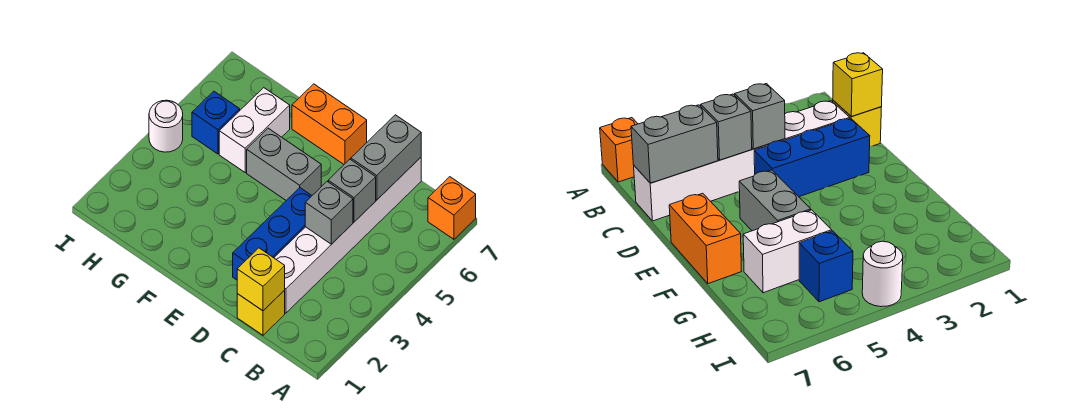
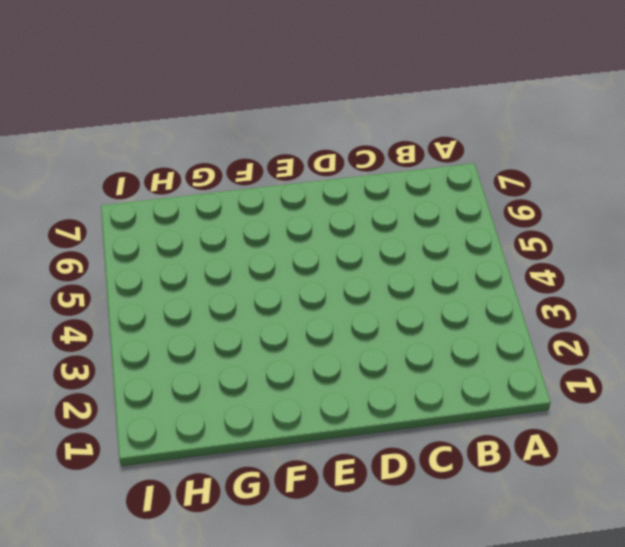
none -> orange brick A7 level 1
none -> yellow brick C1 level 1
none -> white brick C2:C7 level 1

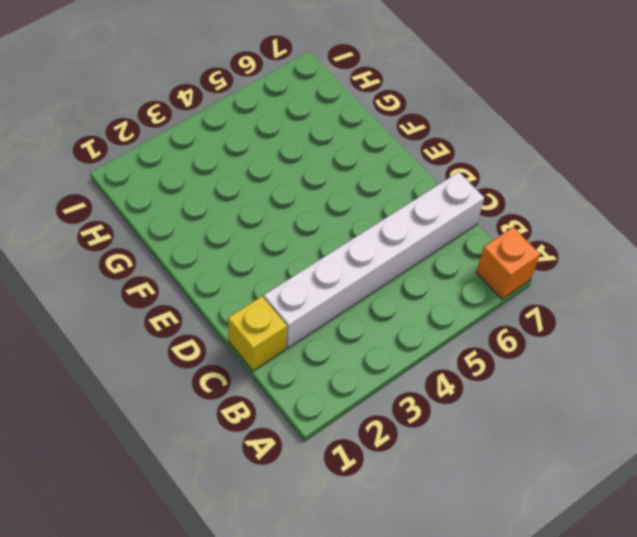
none -> blue brick D2:D4 level 1
none -> grey brick E5:F5 level 1
none -> orange brick E7:F7 level 1

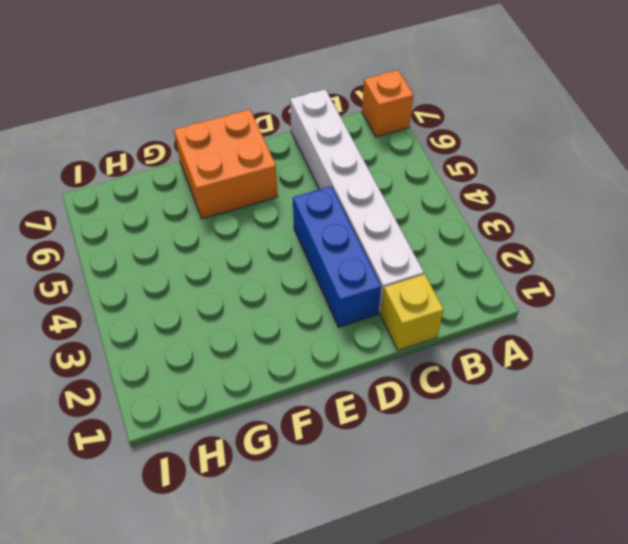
orange brick E6:F7 level 1 -> orange brick E7:F7 level 1
none -> grey brick E5:F5 level 1
none -> white brick G5:G6 level 1
none -> blue brick H5 level 1

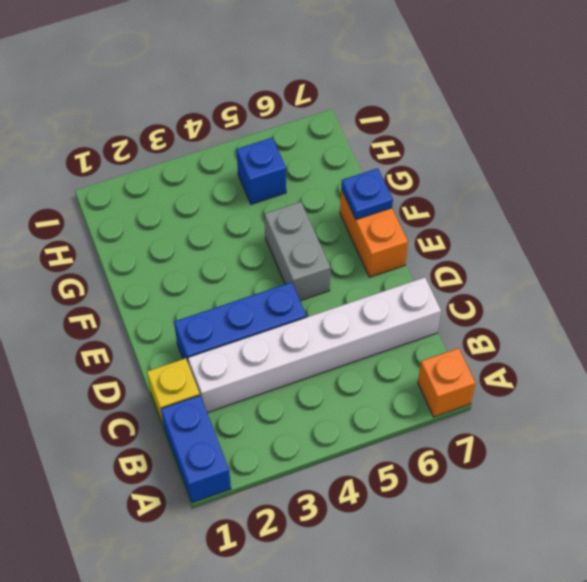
blue brick A1:B1 level 1 -> none
blue plate F7 level 2 -> none
none -> white brick G5:G6 level 1
none -> white round brick I4 level 1
none -> yellow brick C1 level 2

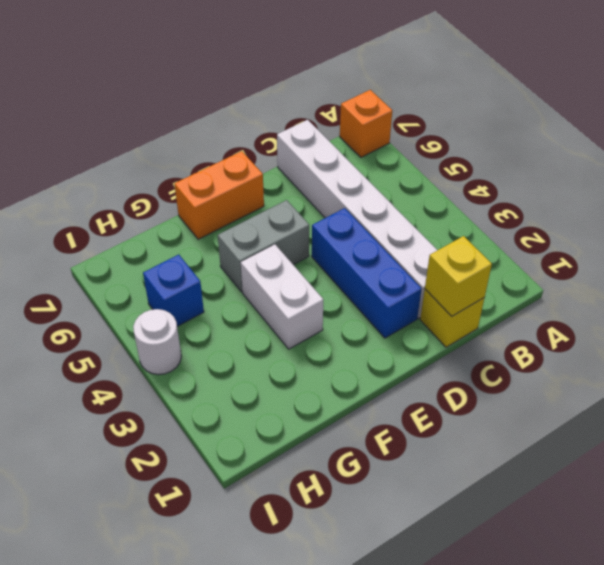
white brick F3:F4 level 1 -> white brick G5:G6 level 1
none -> grey brick C4 level 2
none -> grey brick C5 level 2
none -> grey brick C6:C7 level 2

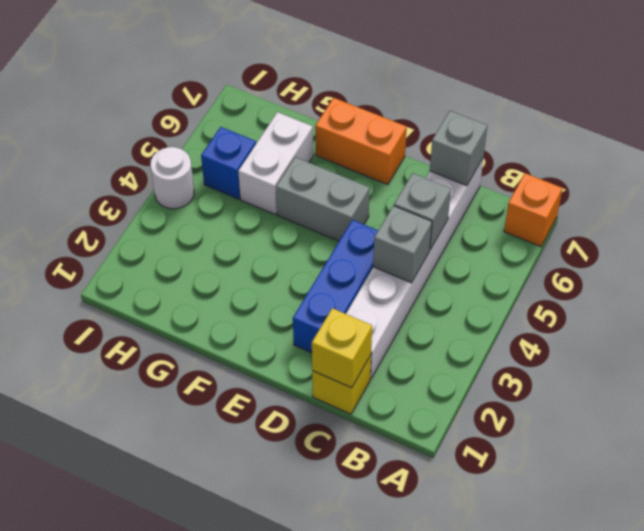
grey brick C7 level 2 -> grey brick C6:C7 level 2

